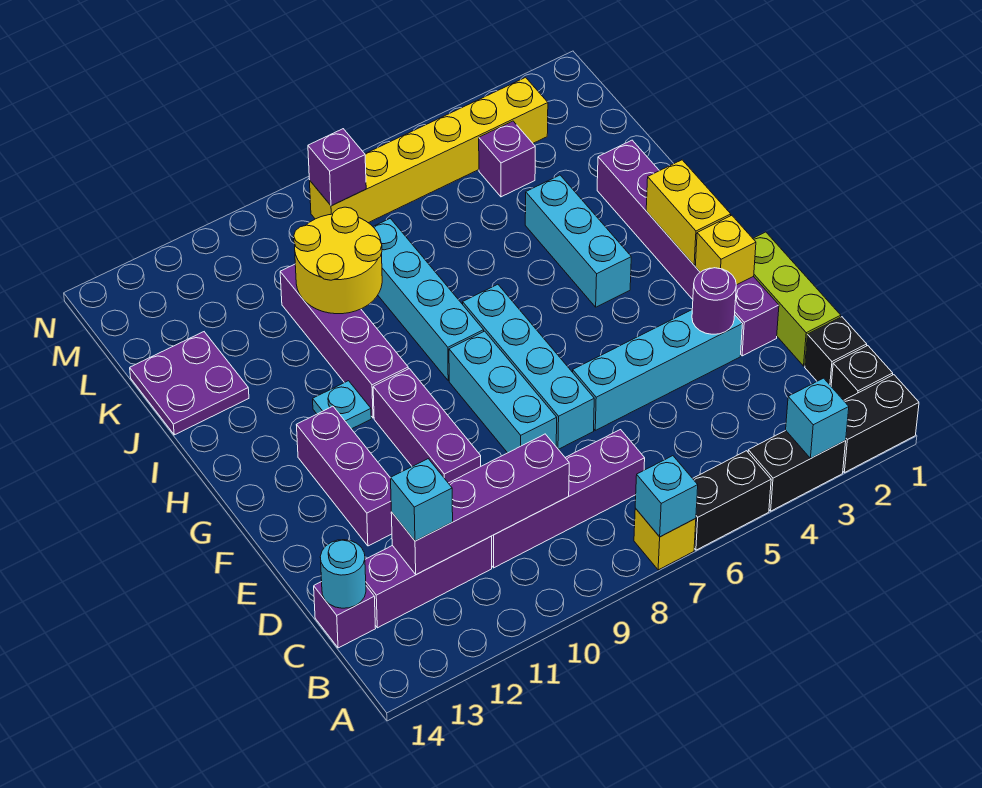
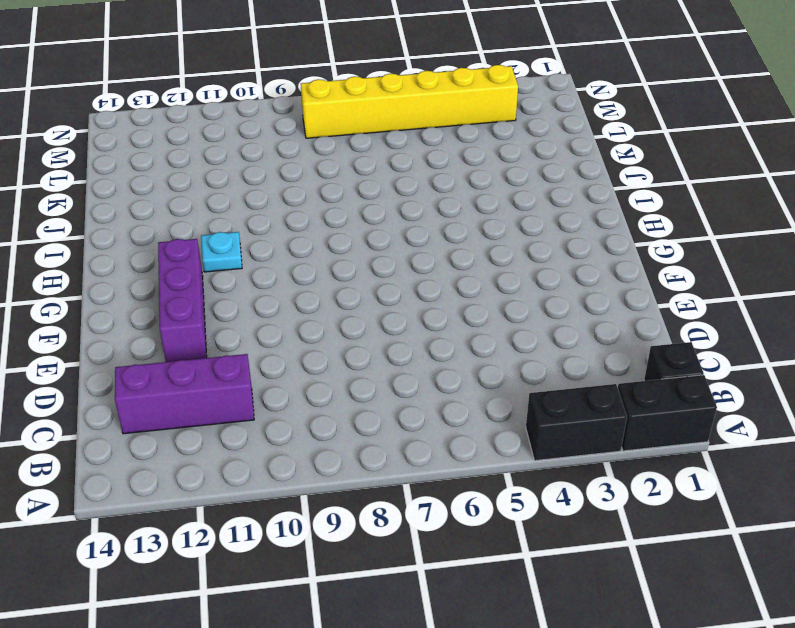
none -> black brick A5:A6 level 1
none -> yellow brick A7 level 1
none -> black brick C1 level 1
none -> purple brick C7:C10 level 1

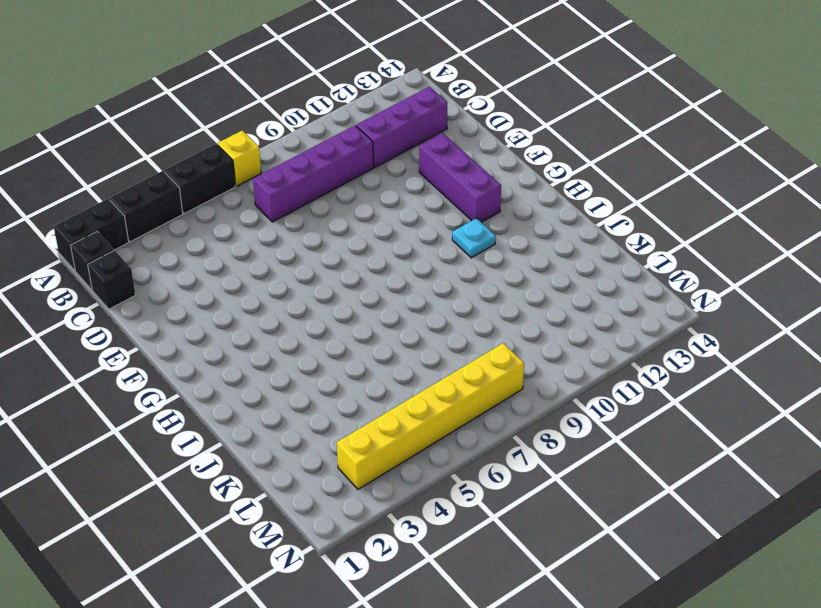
none -> purple brick C14 level 1
none -> lime brick D1:F1 level 1
none -> purple brick E2:J2 level 1
none -> cyan brick E3:E6 level 1

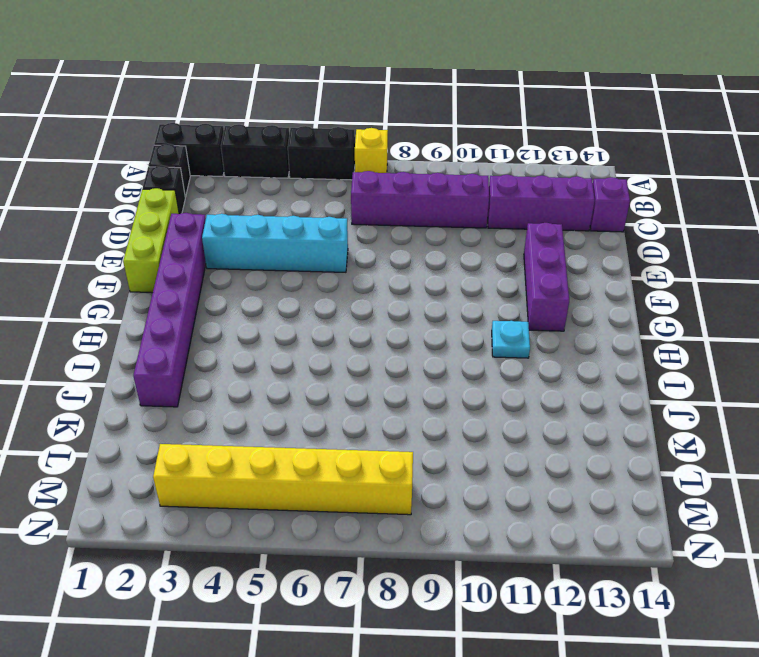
none -> cyan brick E7:H7 level 1
none -> cyan brick E8:G8 level 1
none -> purple brick E10:G10 level 1
none -> cyan brick H4:J4 level 1

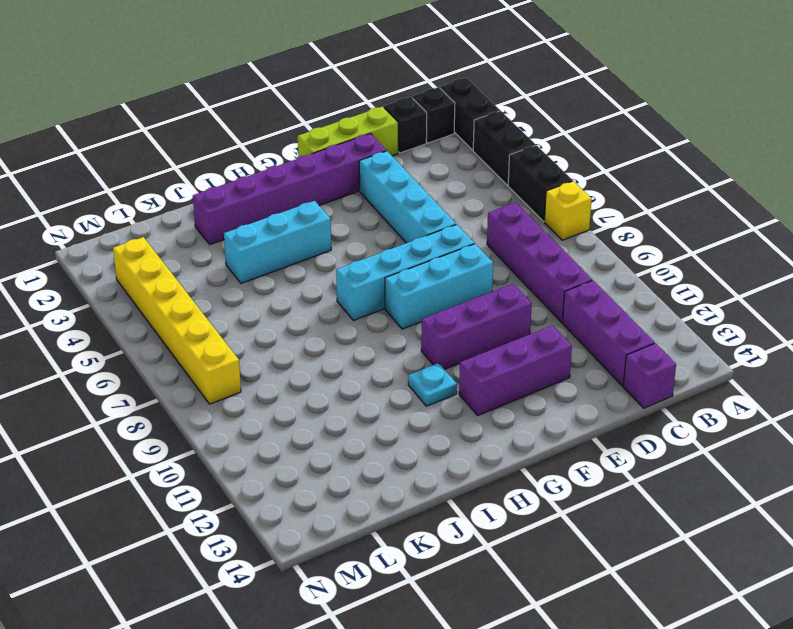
none -> cyan brick H8:K8 level 1
none -> purple brick H10:K10 level 1
none -> purple plate J13:K14 level 1
none -> purple brick L4 level 1

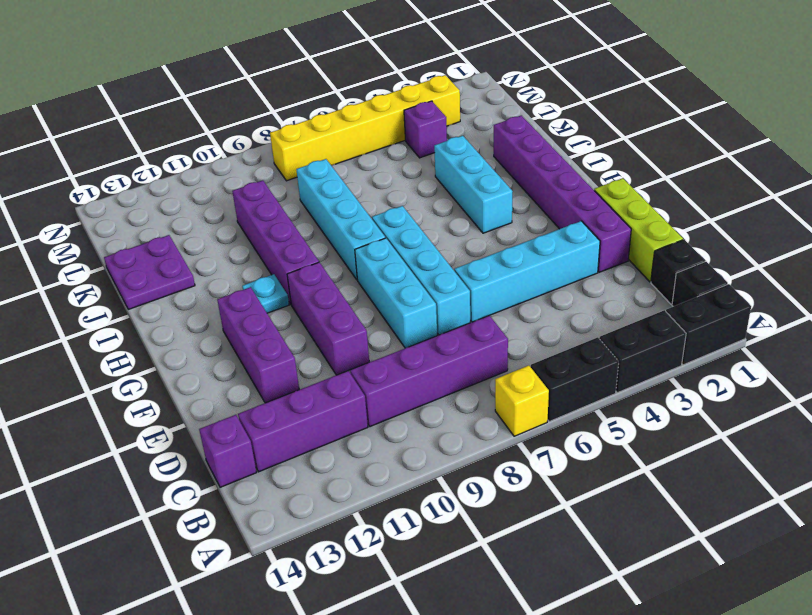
none -> cyan brick A3 level 2
none -> cyan brick A7 level 2
none -> purple brick C9:C12 level 2
none -> cyan round brick C14 level 2

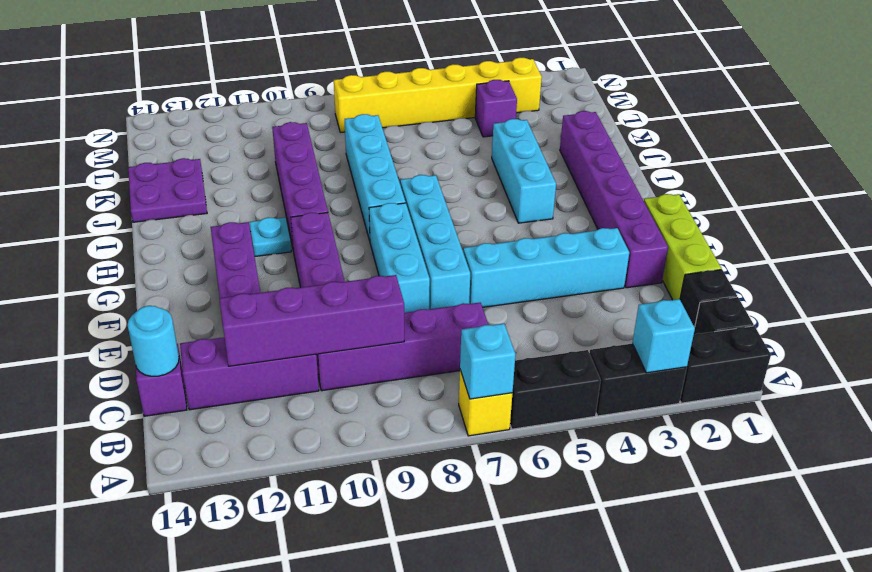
none -> purple round brick E3 level 2
none -> yellow brick F2 level 2
none -> yellow brick G2:H2 level 2
none -> yellow round brick J9:K10 level 2

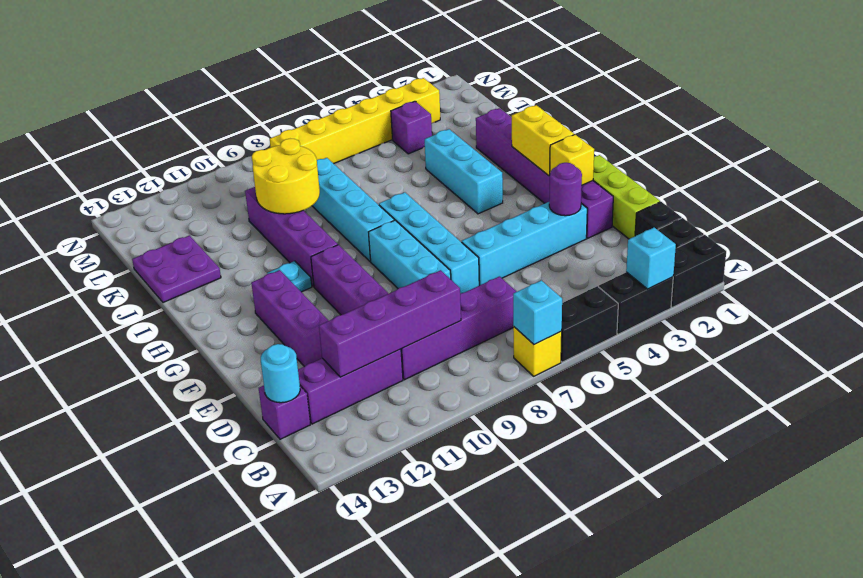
none -> purple brick M8 level 2
none -> cyan brick C12 level 3

